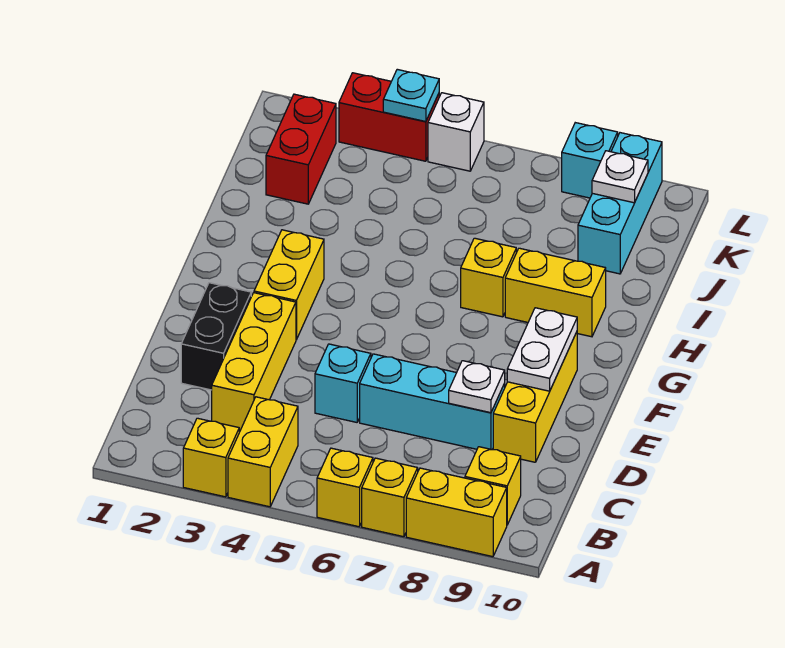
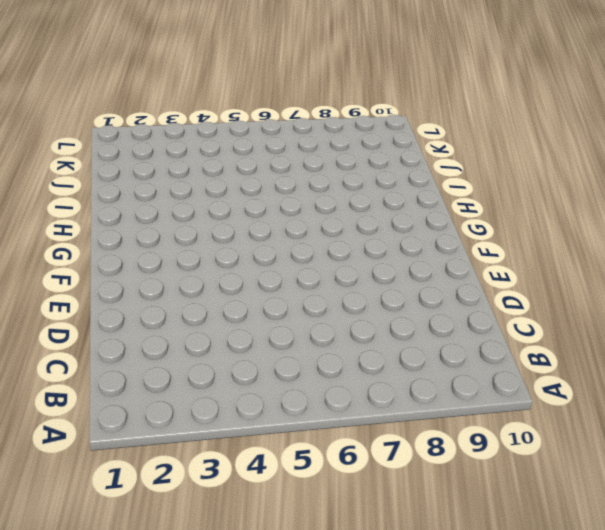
none -> yellow brick A3 level 1
none -> yellow brick A4:B4 level 1
none -> yellow brick A6 level 1

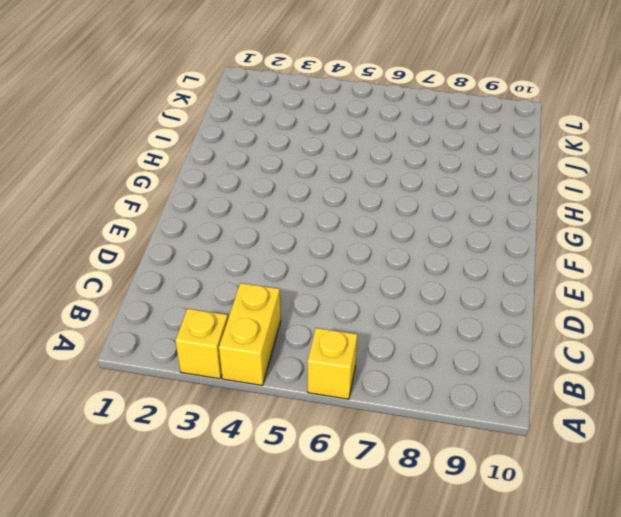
none -> yellow brick A7 level 1
none -> yellow brick A8:A9 level 1
none -> yellow brick B9 level 1

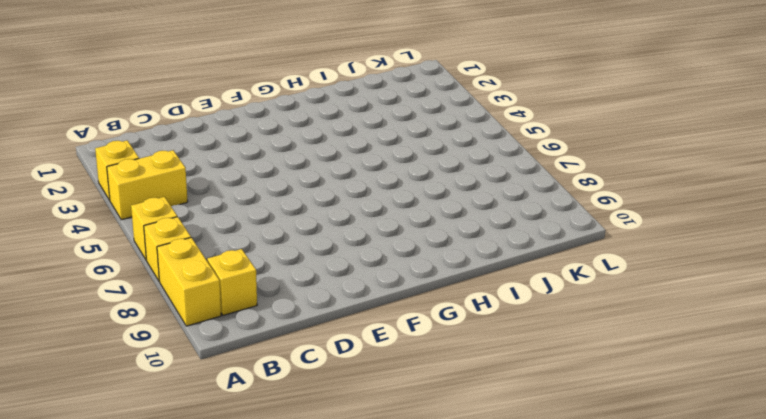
none -> yellow brick C3:E3 level 1
none -> black brick D2:E2 level 1
none -> cyan brick D5 level 1

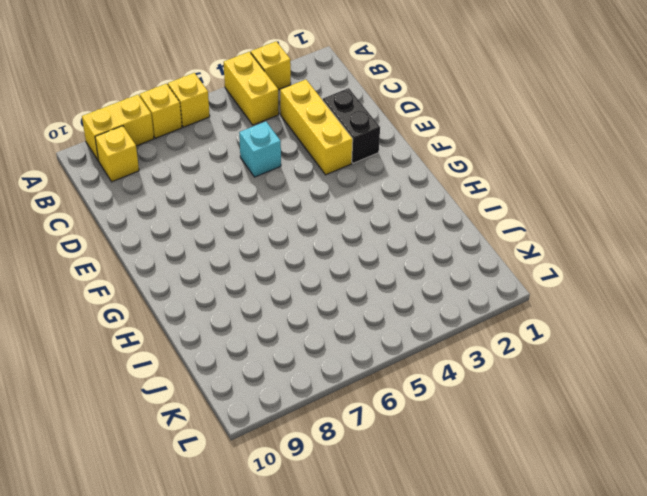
none -> cyan brick D6:D8 level 1
none -> yellow brick D9:F9 level 1
none -> yellow brick F3:G3 level 1

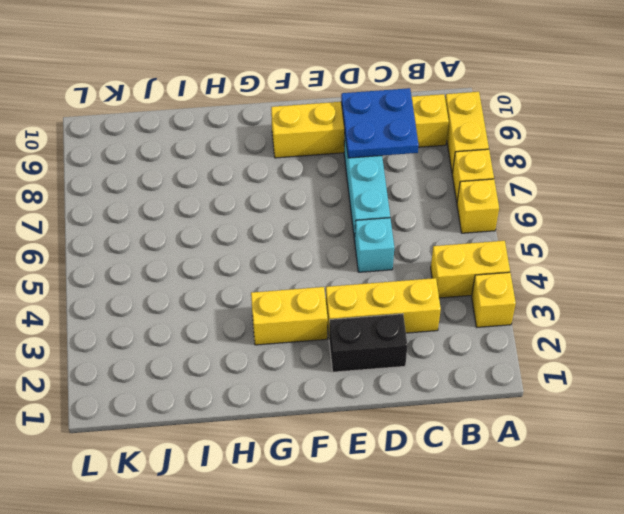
blue plate C8:D9 level 2 -> white plate D8 level 2
none -> yellow brick H7 level 1
none -> yellow brick H8:H9 level 1
none -> red brick J2:K2 level 1

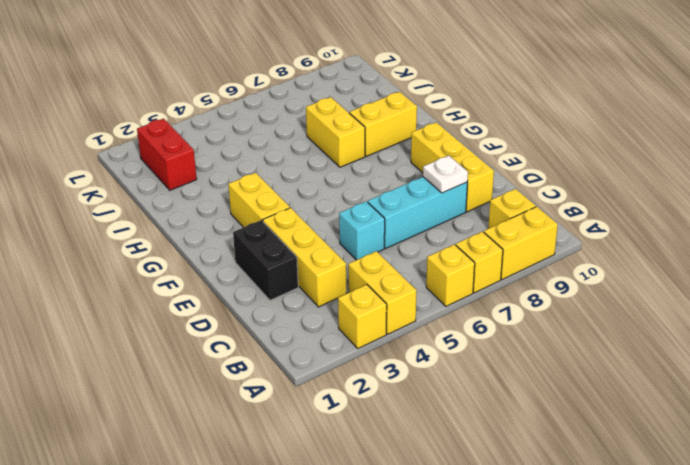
yellow brick H7:I7 level 1 -> yellow brick H7 level 1
none -> cyan brick J9:L9 level 1
none -> red brick L3:L4 level 1
none -> white brick L5 level 1

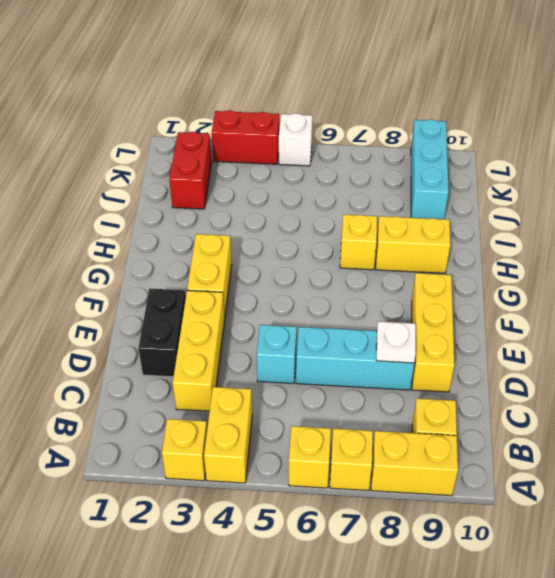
none -> cyan brick L8 level 1
none -> white plate E9:F9 level 2
none -> white plate K9 level 2

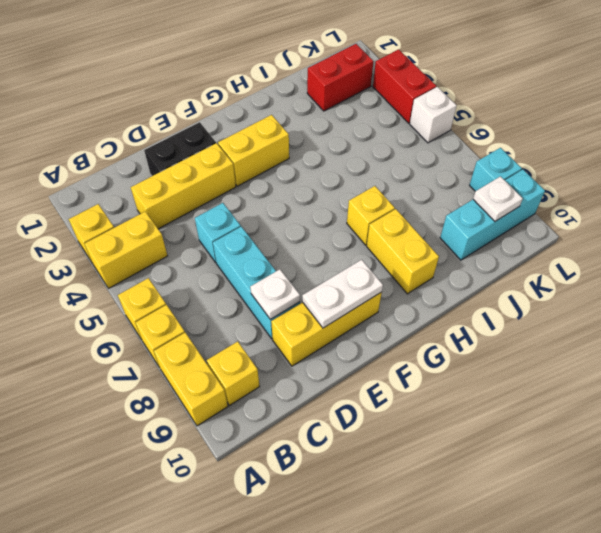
none -> cyan plate L4 level 2

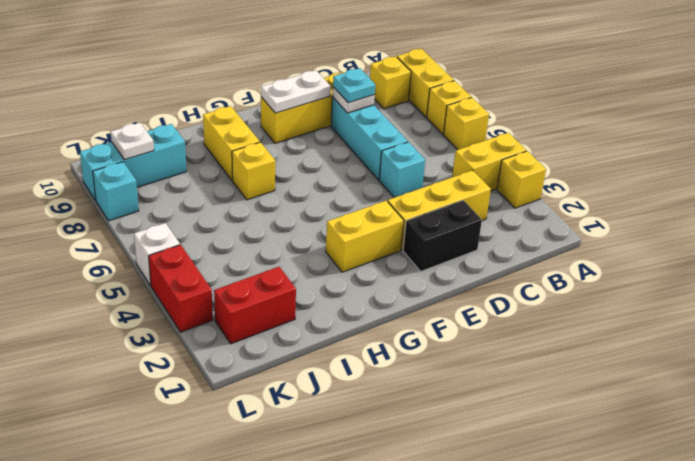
cyan plate D8 level 3 -> cyan plate L4 level 2

